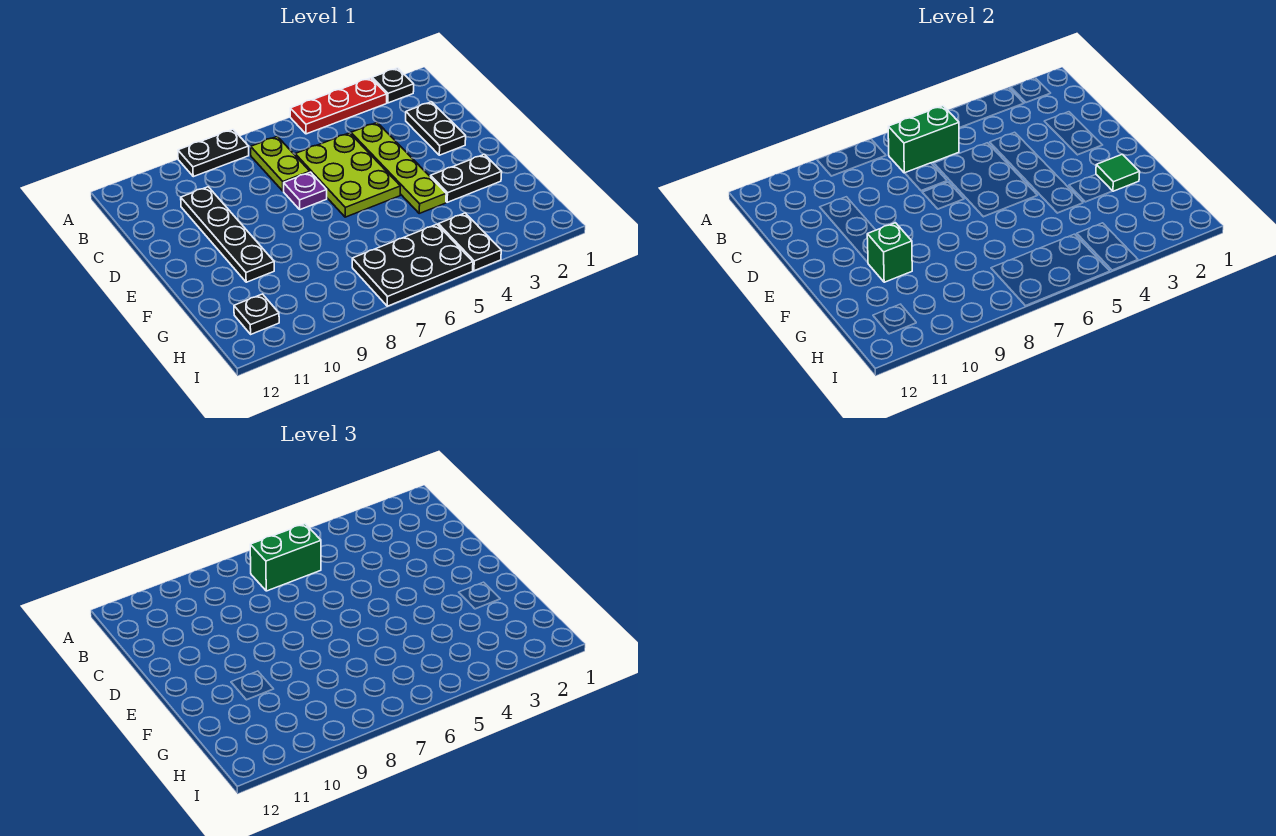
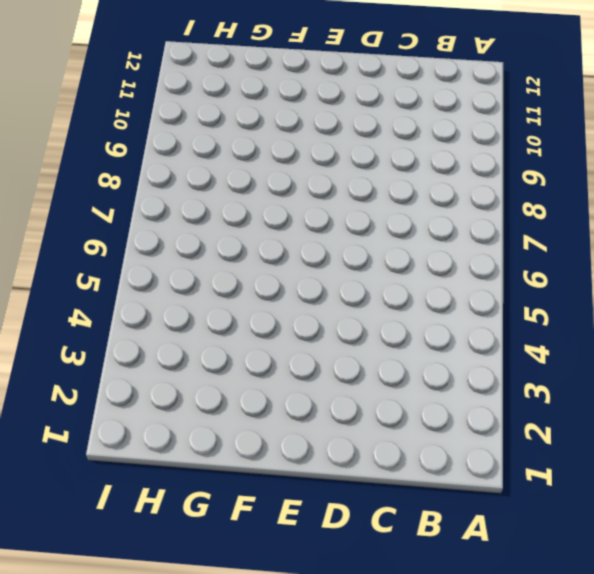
none -> black plate A2 level 1
none -> red plate A3:A5 level 1
none -> black plate A8:A9 level 1

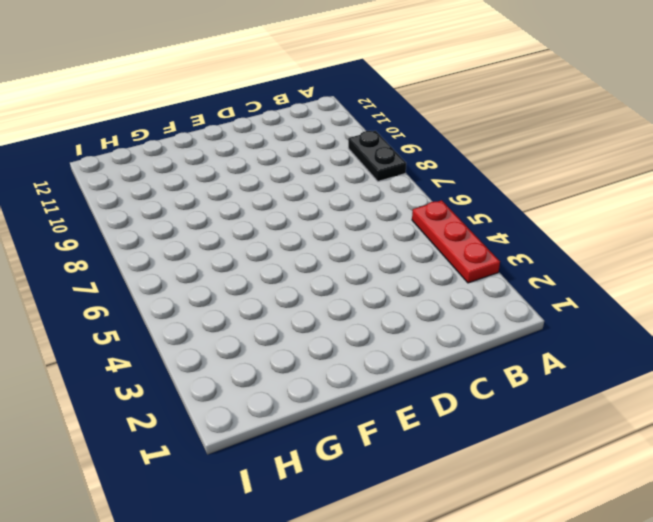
none -> black plate A2 level 1
none -> lime plate B7:C7 level 1
none -> black plate C2:D2 level 1

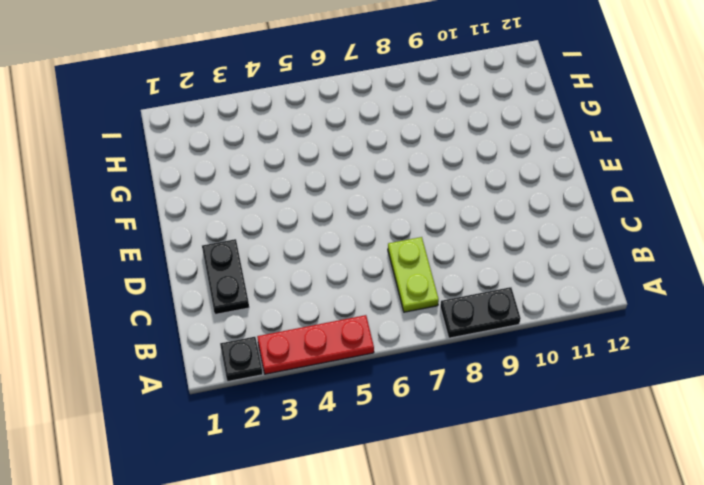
none -> lime plate C4:F4 level 1
none -> lime plate C5:E6 level 1
none -> black plate C10:F10 level 1

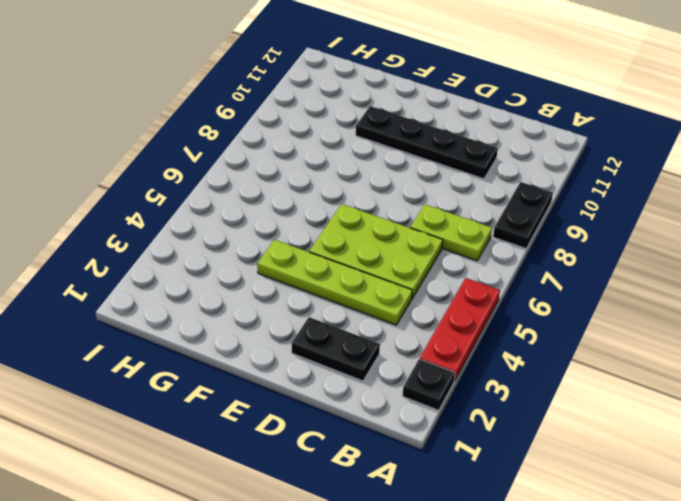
none -> purple plate D7 level 1
none -> black plate F2:F3 level 1
none -> black plate H4:I4 level 1

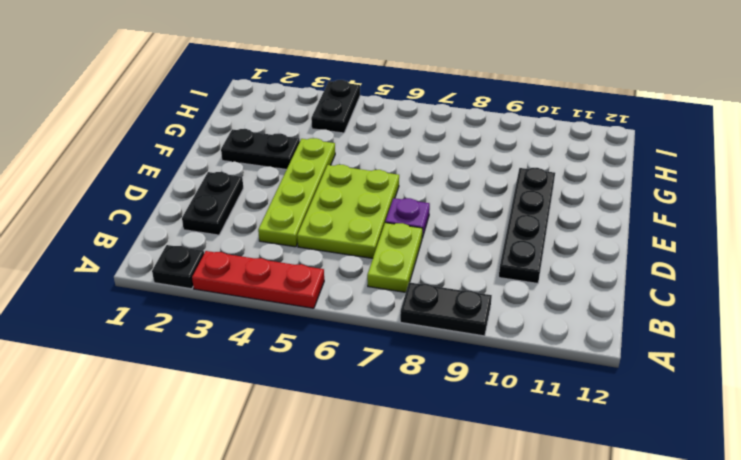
none -> black plate H5:I7 level 1
none -> black plate H11 level 1
none -> green brick B6:B7 level 2

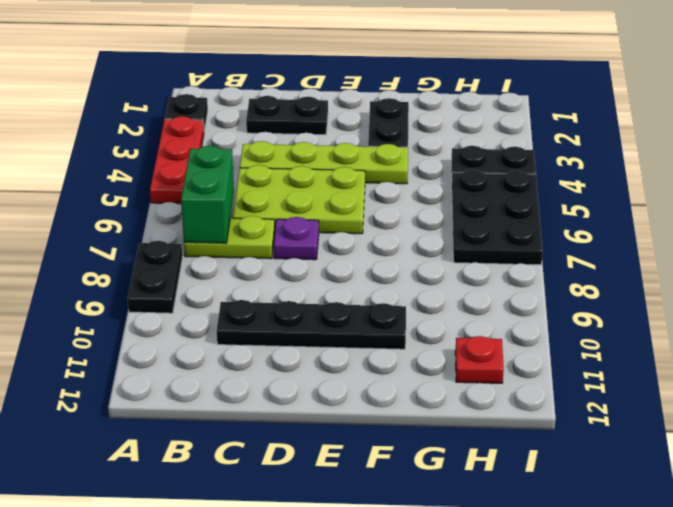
red plate H11 level 1 -> black plate H11 level 1
none -> green tile F2 level 2
none -> green brick F10 level 2
none -> green brick B6:B7 level 3

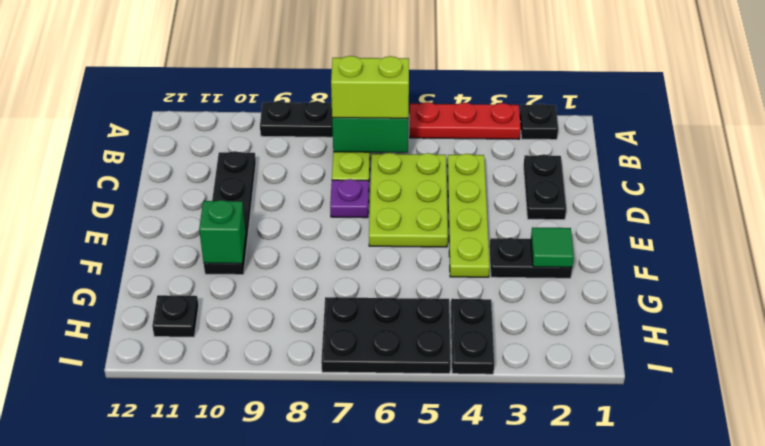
lime brick B6:B7 level 3 -> green brick B6:B7 level 3

